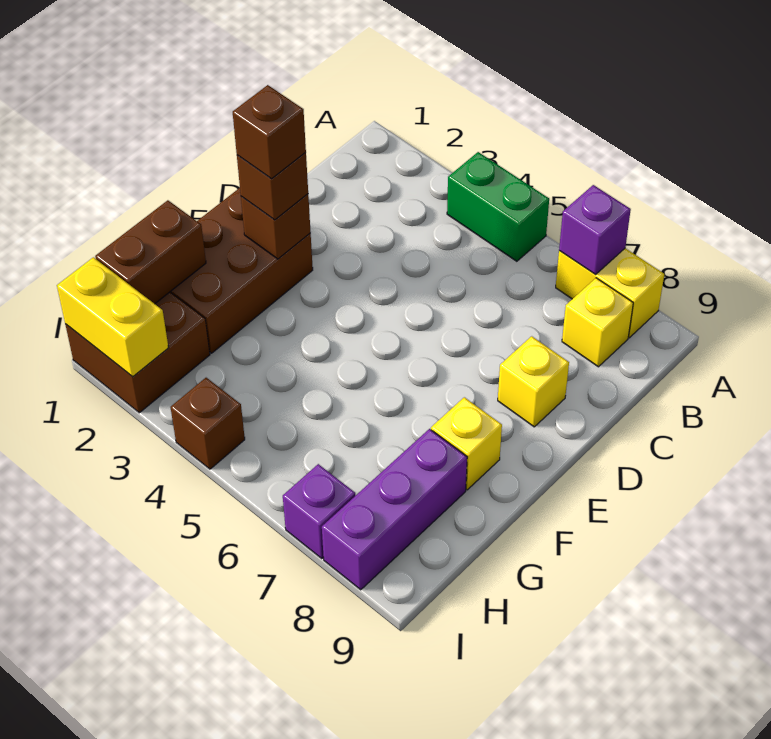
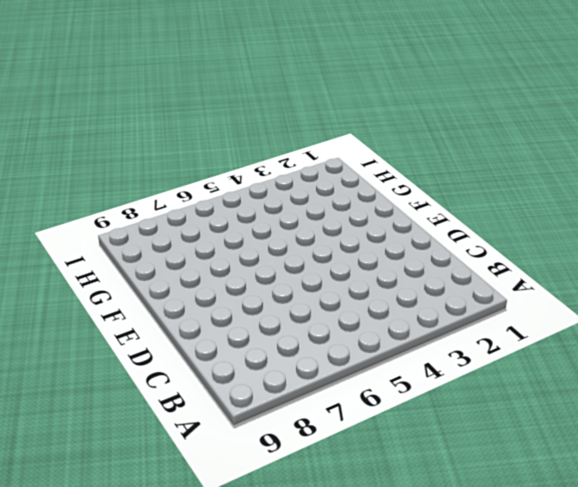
none -> green brick A4:A5 level 1
none -> yellow brick A7:A8 level 1
none -> yellow brick B8 level 1

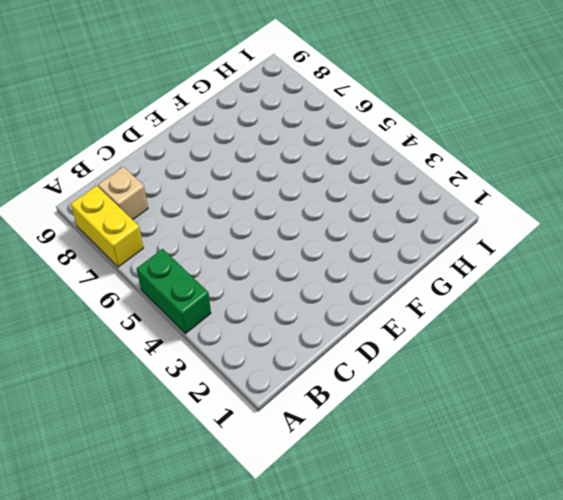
tan brick B8 level 1 -> yellow brick B8 level 1
none -> yellow brick D8 level 1
none -> brown brick E1:G2 level 1
none -> yellow brick F8 level 1

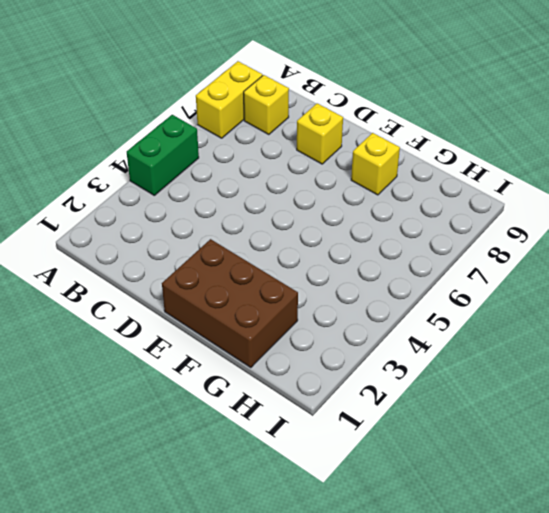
none -> purple brick G8:I8 level 1
none -> brown brick H1:I2 level 1
none -> brown brick I4 level 1

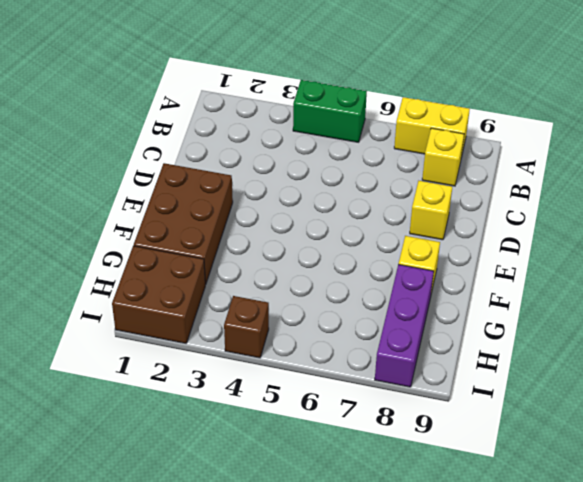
none -> purple brick I7 level 1
none -> purple brick A7 level 2
none -> brown brick E2 level 2

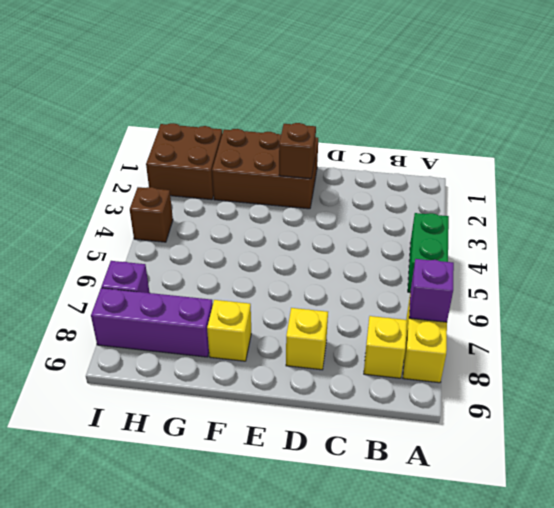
none -> brown brick G1:H1 level 2
none -> yellow brick I1:I2 level 2
none -> brown brick E2 level 3

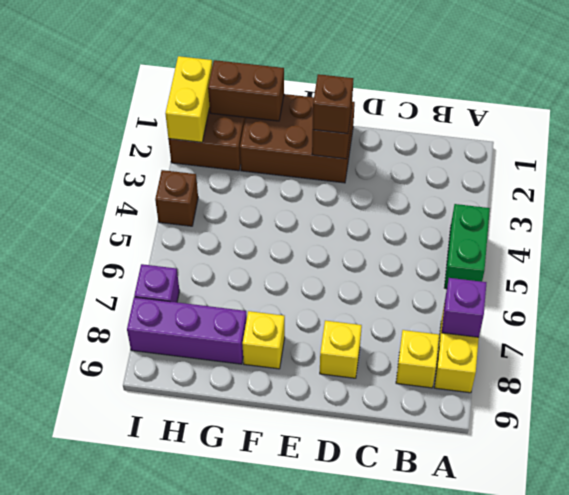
none -> brown brick E2 level 4

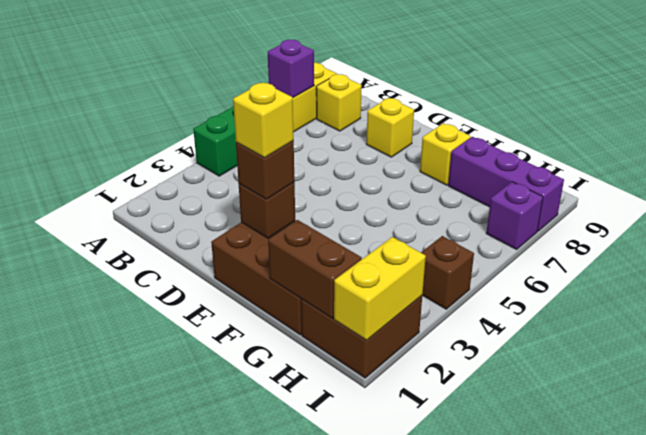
yellow brick E2 level 4 -> brown brick E2 level 4

